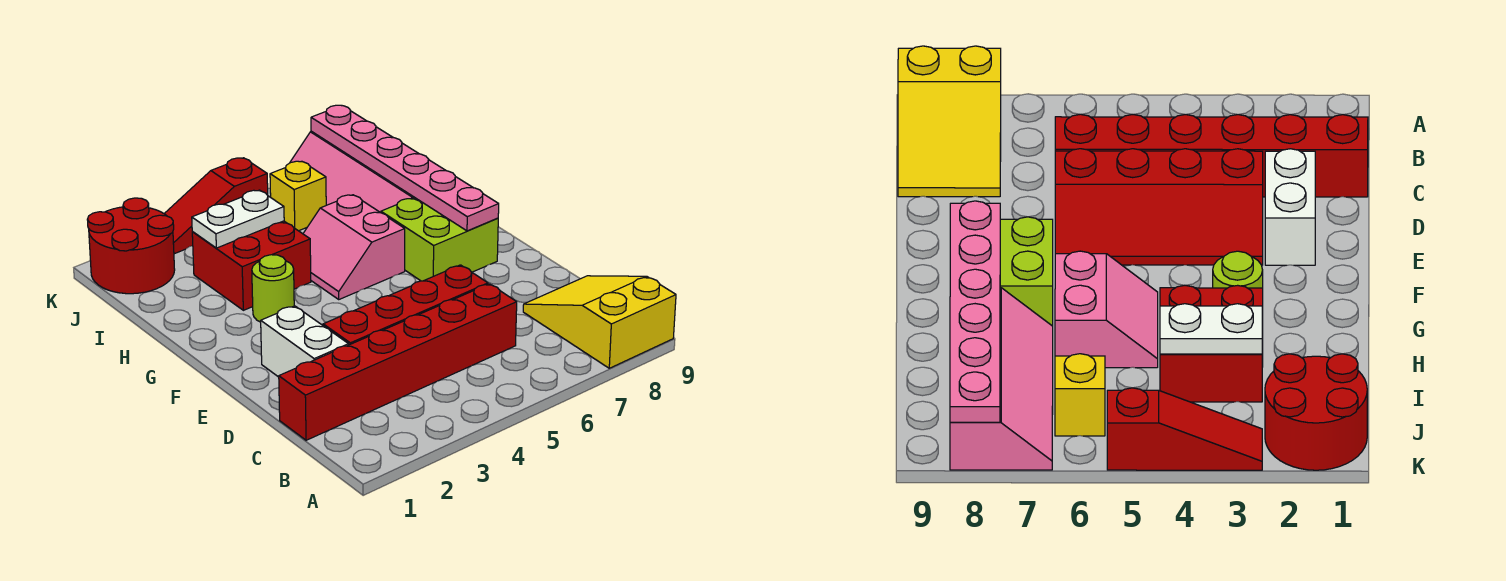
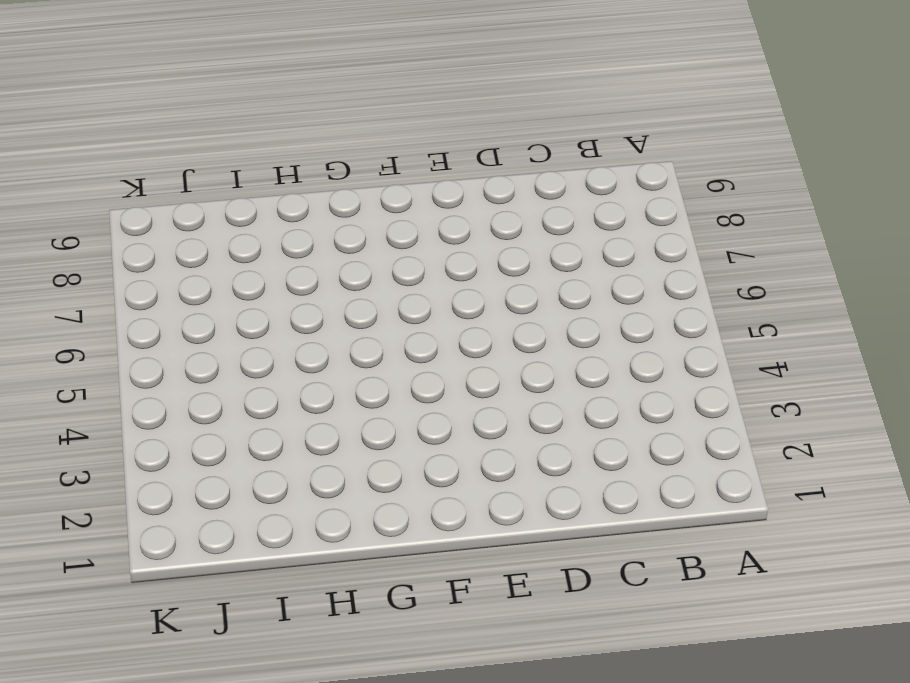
none -> yellow slope A8:C9 level 1 top A
none -> red brick C1:C6 level 1
none -> white brick D2:E2 level 1

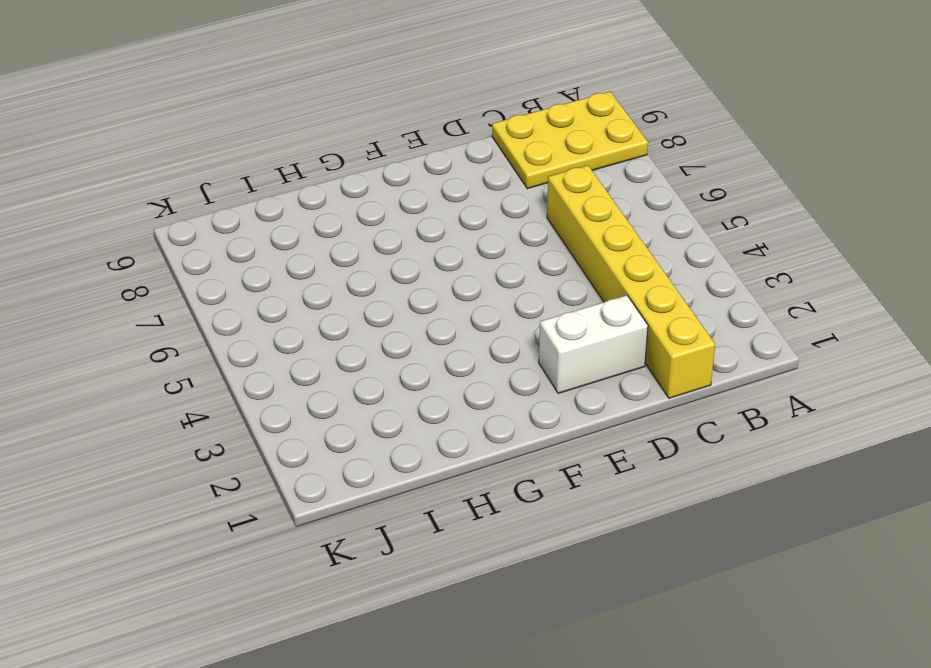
yellow plate A8:C9 level 1 -> yellow slope A8:C9 level 1 top A
yellow brick C1:C6 level 1 -> red brick C1:C6 level 1
none -> red slope D3:E6 level 1 top D
none -> lime brick F7:G8 level 1
none -> lime round brick G3 level 1

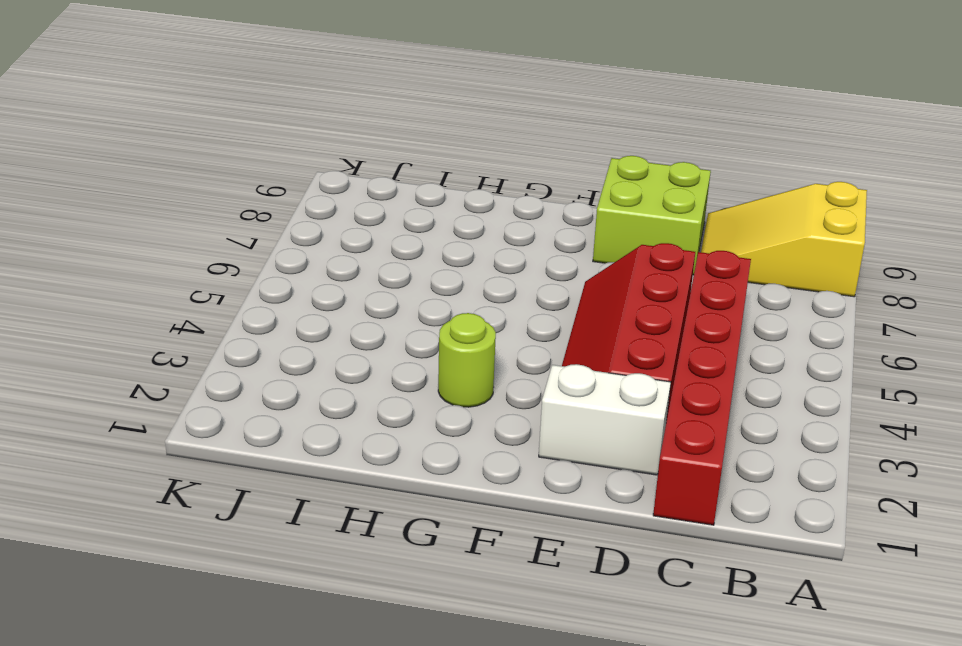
lime brick D8:E9 level 1 -> lime brick F7:G8 level 1
none -> pink slope G5:H6 level 1 top 6
none -> red brick H3:I4 level 1
none -> pink slope H7:K8 level 1 top 8

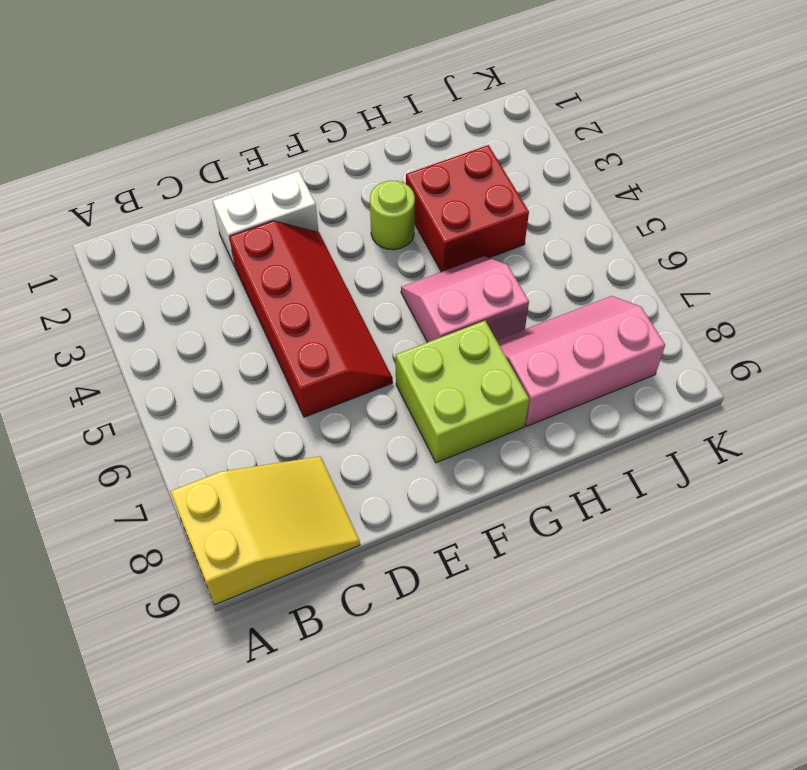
pink slope H7:J8 level 1 top 8 -> pink slope H7:K8 level 1 top 8
none -> red brick C1:C6 level 1
none -> red round brick J1:K2 level 1
none -> yellow brick J6 level 1

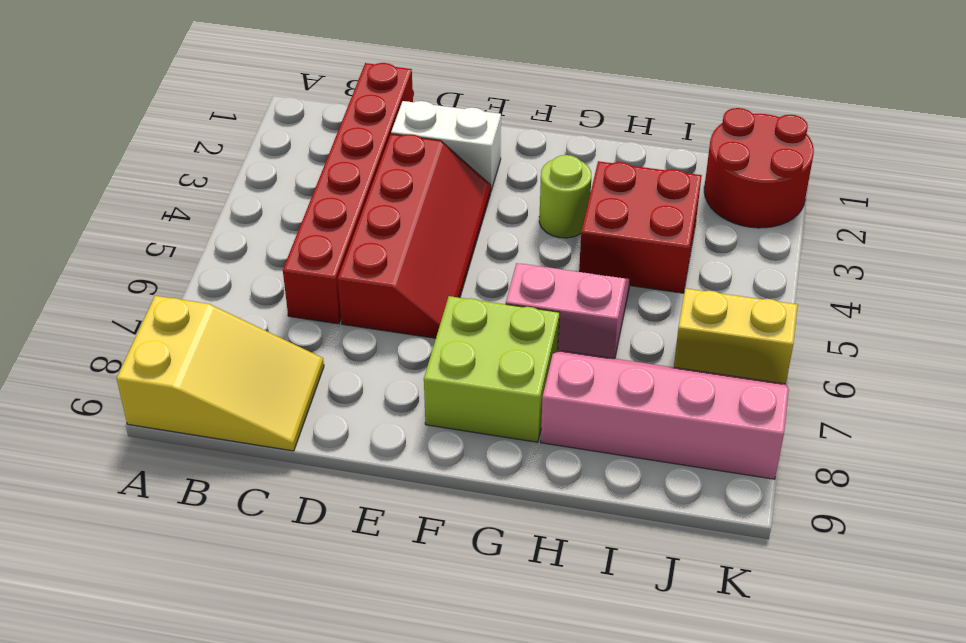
yellow brick J6:K6 level 1 -> yellow brick J6 level 1
none -> red slope K3:K5 level 1 top 5
none -> pink plate F8:K8 level 2
none -> white plate I3:I4 level 2

